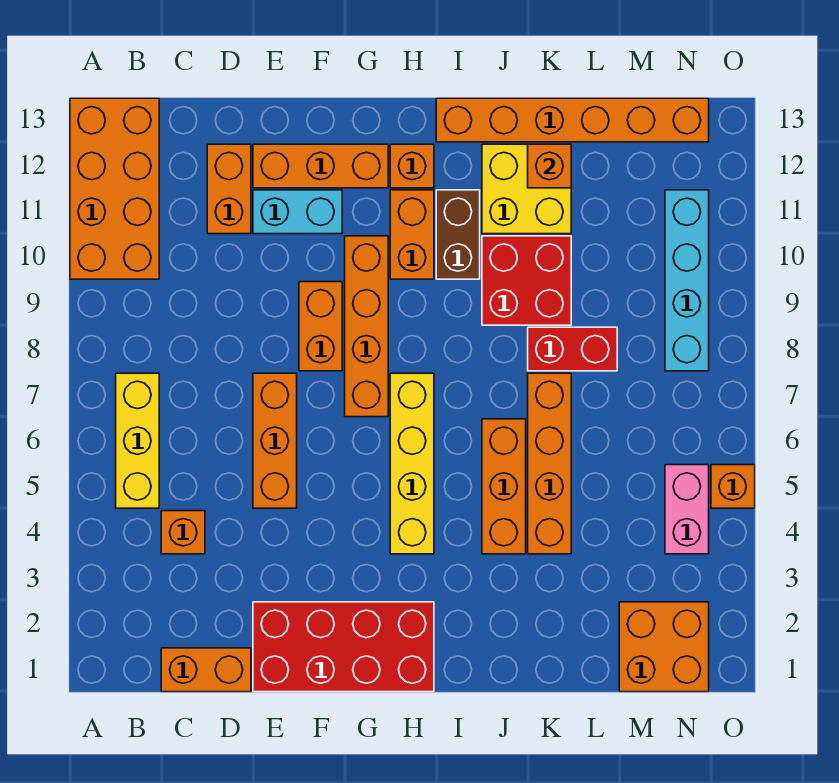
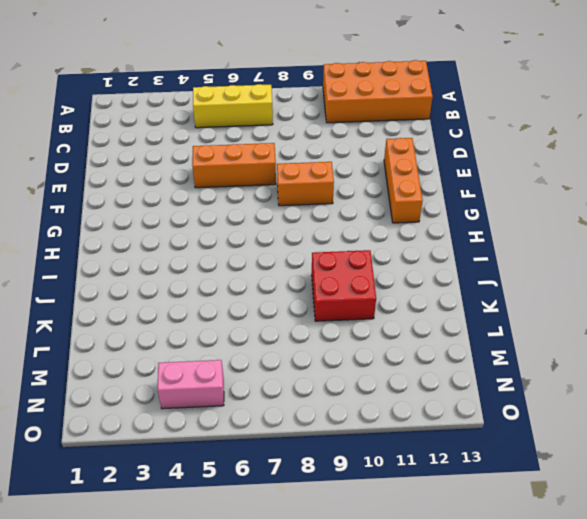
none -> orange brick C1:D1 level 1
none -> orange brick C4 level 1
none -> orange brick D11:D12 level 1

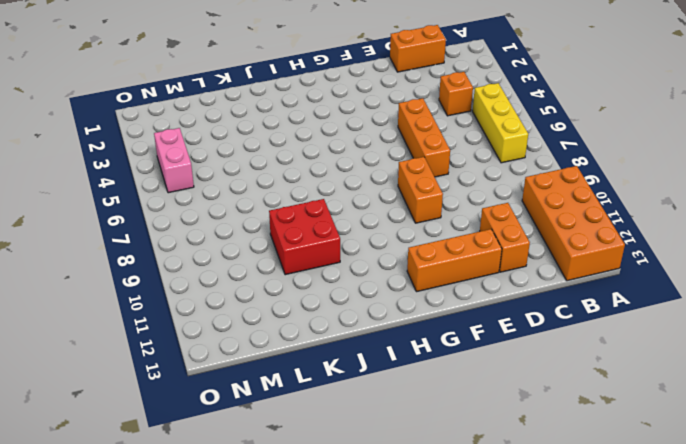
none -> red brick E1:H2 level 1
none -> cyan brick E11:F11 level 1
none -> orange brick G7:G10 level 1

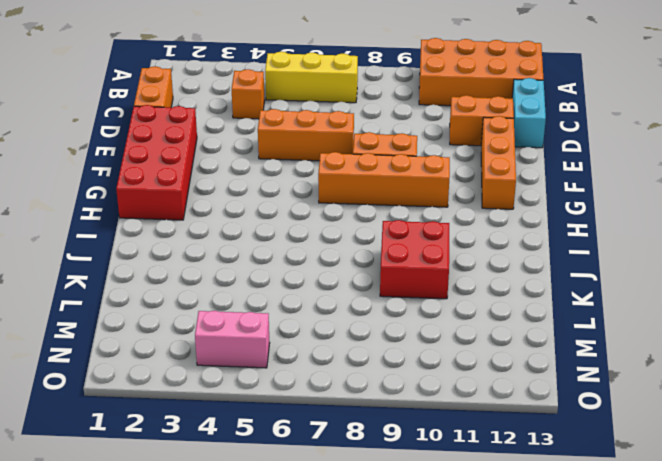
cyan brick C13:D13 level 1 -> cyan brick E11:F11 level 1
none -> yellow brick H4:H7 level 1
none -> orange brick H10:H11 level 1
none -> orange brick H12 level 1

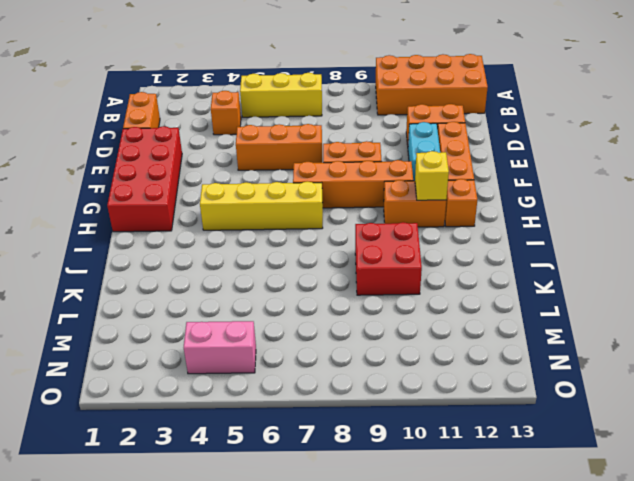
yellow brick H11 level 2 -> none
none -> brown brick I10:I11 level 1
none -> orange brick I13:N13 level 1
none -> orange brick J4:J6 level 1

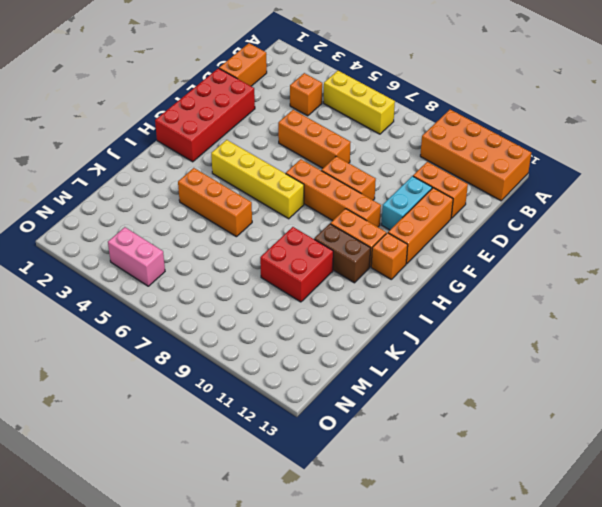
none -> orange brick I13:N13 level 1
none -> yellow brick J11:K12 level 1
none -> orange brick K4:K7 level 1

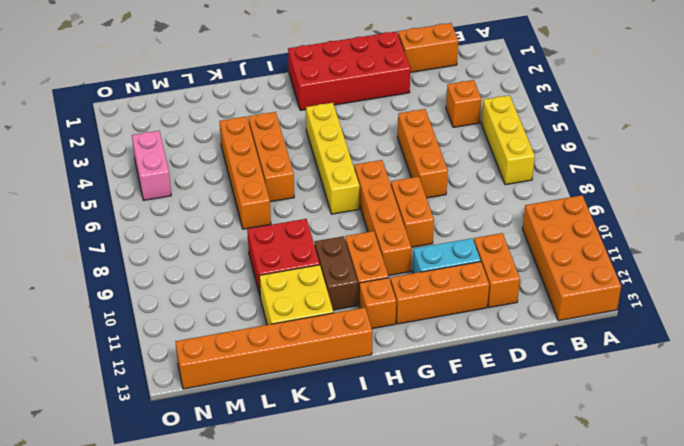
none -> red brick K8:L8 level 1
none -> orange brick M1:N2 level 1
none -> cyan brick N8:N11 level 1

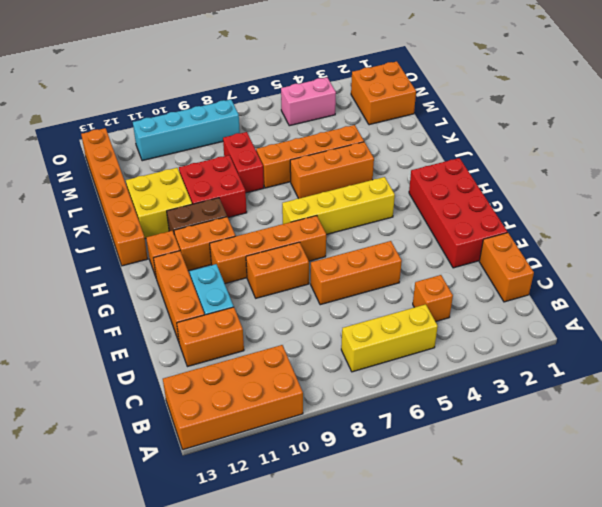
none -> orange brick O5 level 1
none -> orange brick K12 level 2

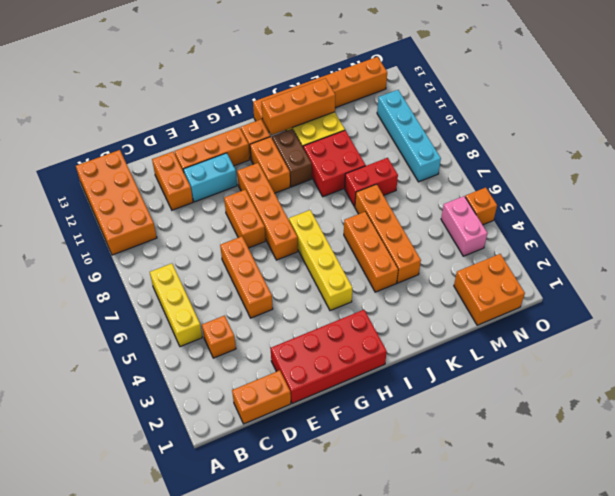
orange brick I12:K12 level 2 -> orange brick K12 level 2

